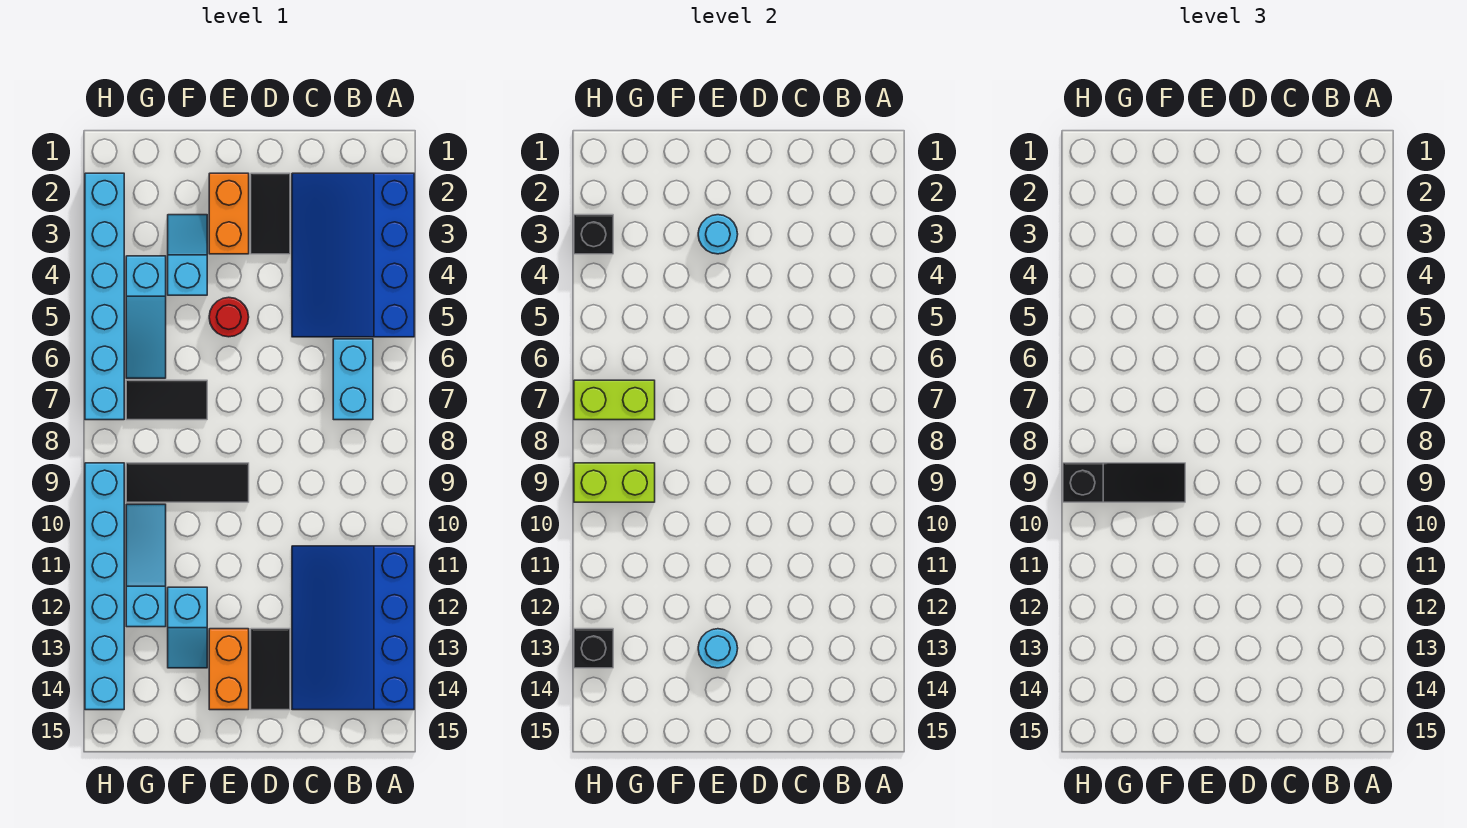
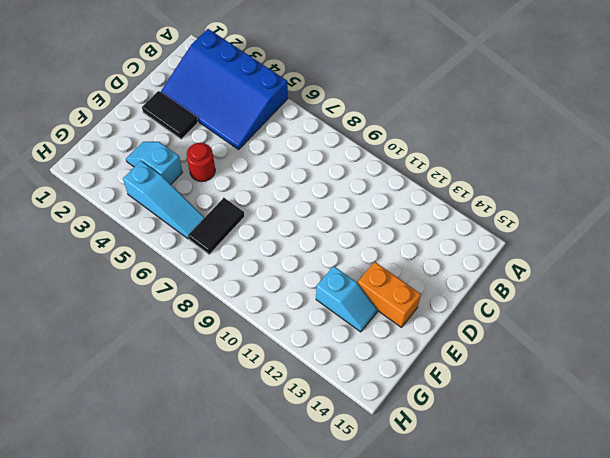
none -> blue slope A11:C14 level 1 top A
none -> cyan brick B6:B7 level 1
none -> black tile D13:D14 level 1

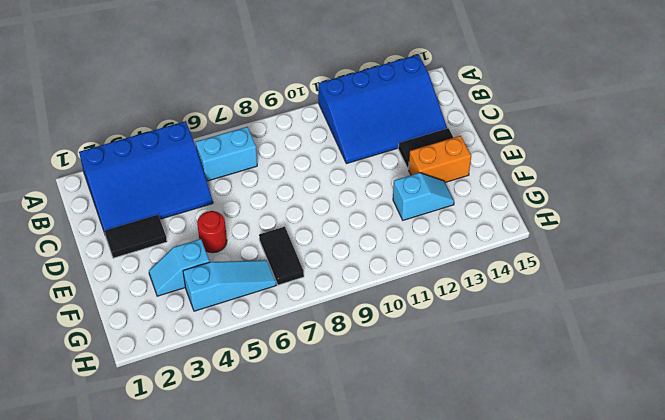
none -> orange brick E2:E3 level 1
none -> black tile E9:G9 level 1
none -> cyan slope G10:G12 level 1 top 12

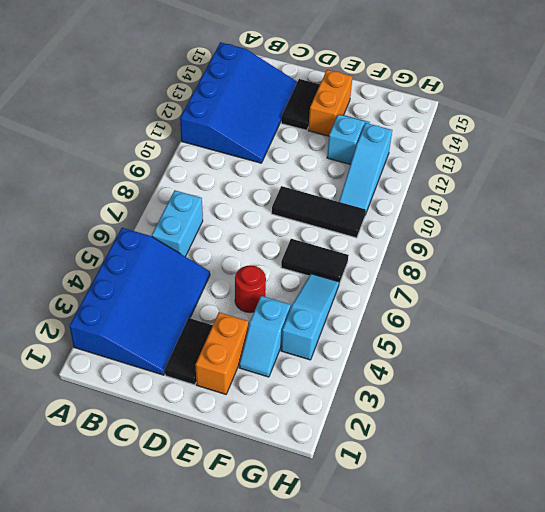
none -> cyan brick H2:H7 level 1
none -> cyan brick H9:H14 level 1
none -> cyan round brick E3 level 2

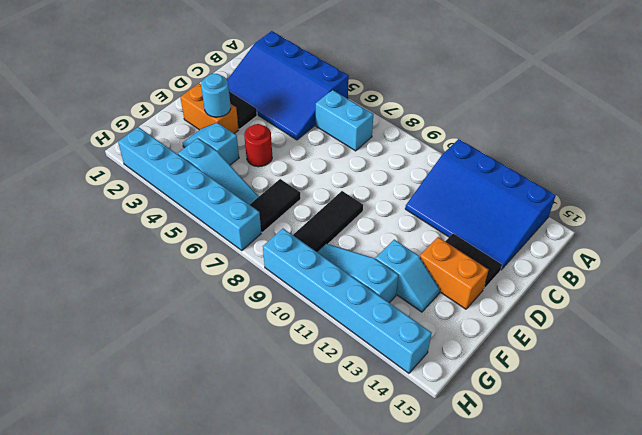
none -> cyan round brick E13 level 2
none -> lime brick G7:H7 level 2
none -> lime brick G9:H9 level 2

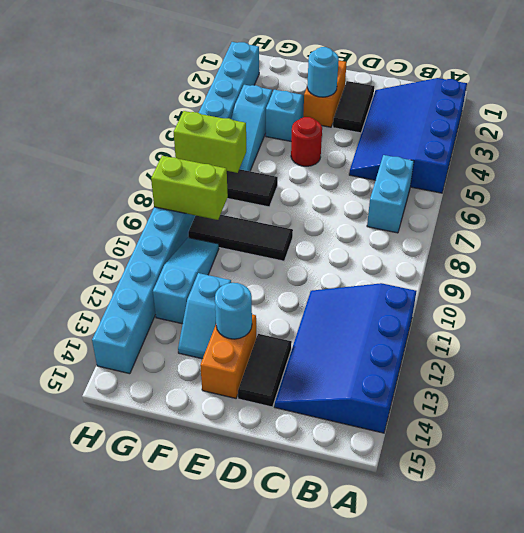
none -> black brick H3 level 2
none -> black brick H13 level 2
none -> black slope F9:H9 level 3 top H

